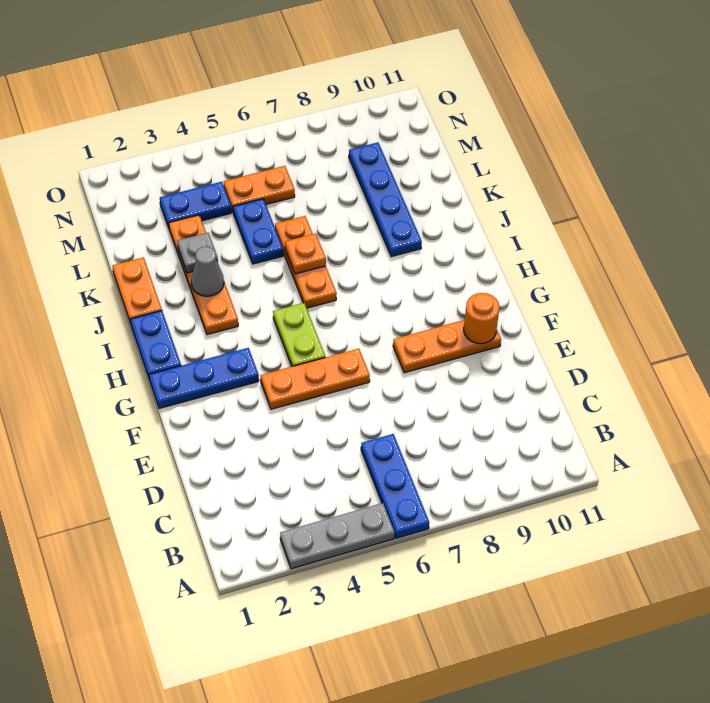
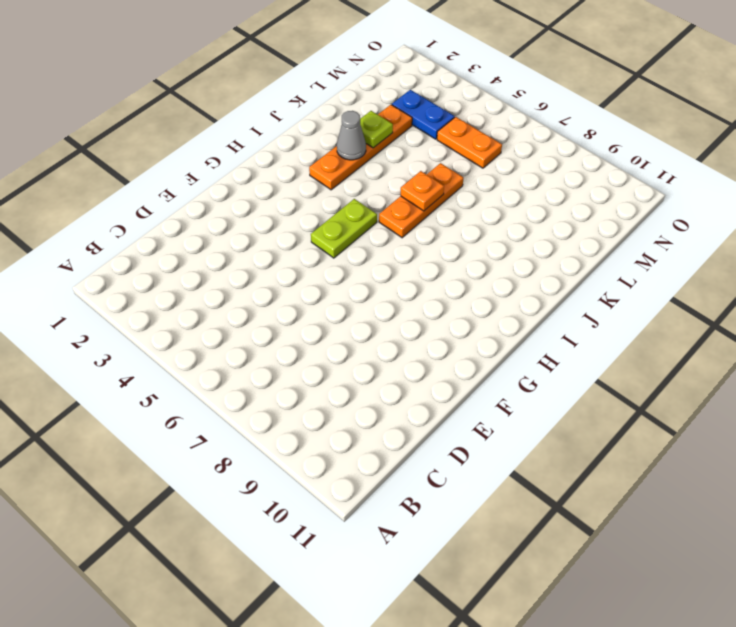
lime plate K3 level 2 -> grey plate K3 level 2
none -> grey plate A3:A5 level 1
none -> blue plate A6:C6 level 1
none -> orange plate F4:F6 level 1

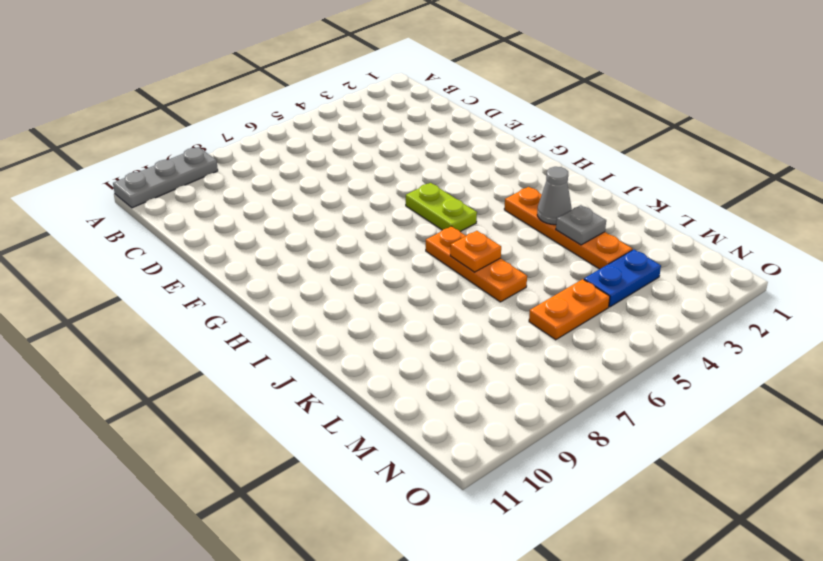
grey plate A9:A11 level 1 -> grey plate A3:A5 level 1
none -> blue plate A6:C6 level 1
none -> orange plate F4:F6 level 1
none -> orange plate F8:F10 level 1

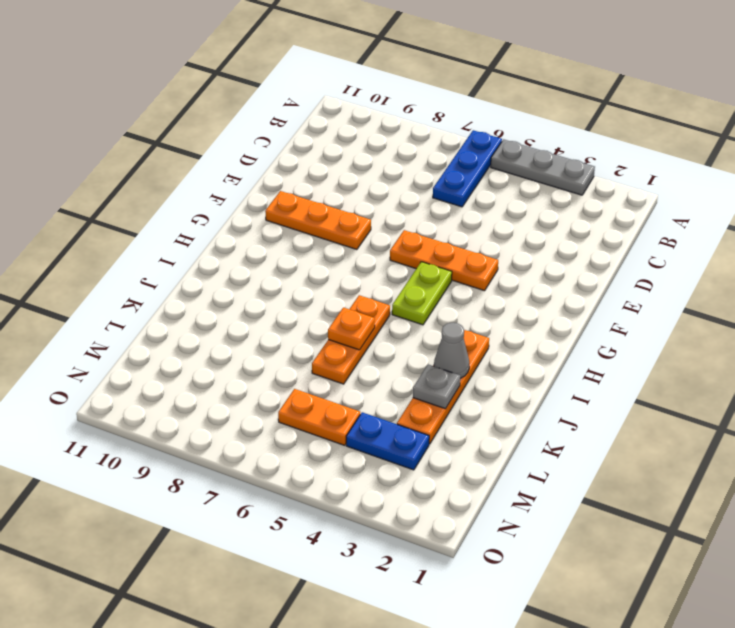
none -> blue plate G1:G3 level 1
none -> blue plate H1:I1 level 1
none -> orange plate J1:K1 level 1

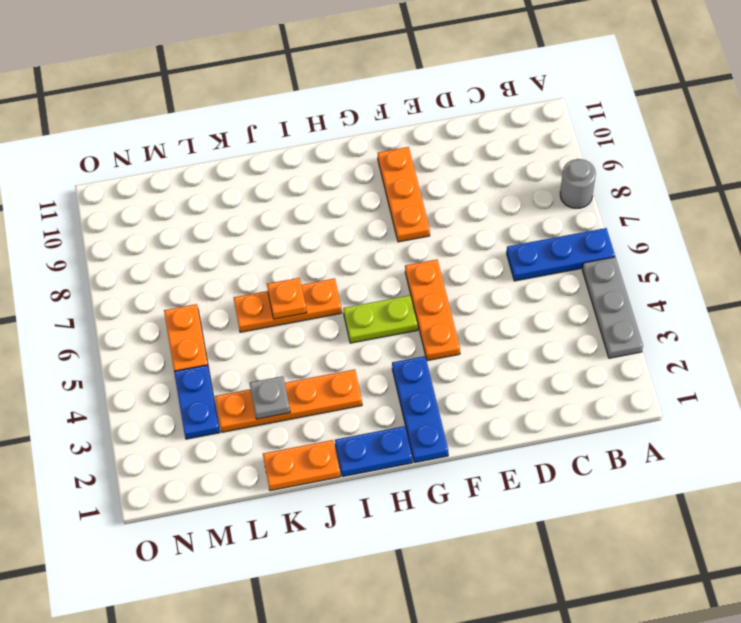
grey round brick A8 level 1 -> none
none -> blue plate J9:M9 level 1
none -> blue plate K5:L5 level 1
none -> orange round brick F10 level 2

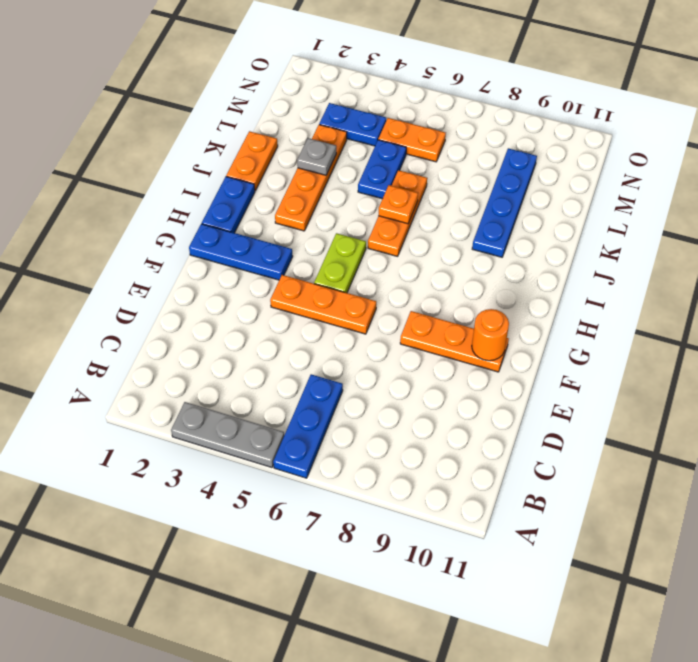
none -> grey cone J3 level 2

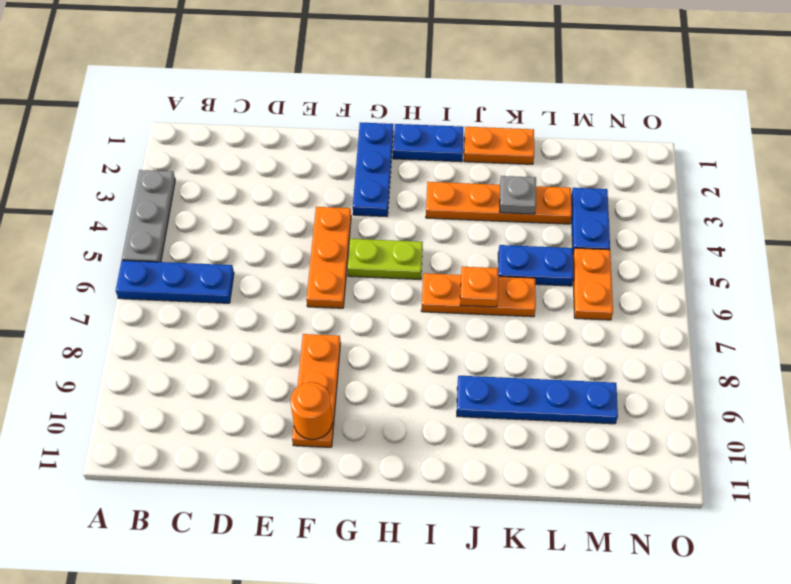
none -> grey cone J3 level 2

